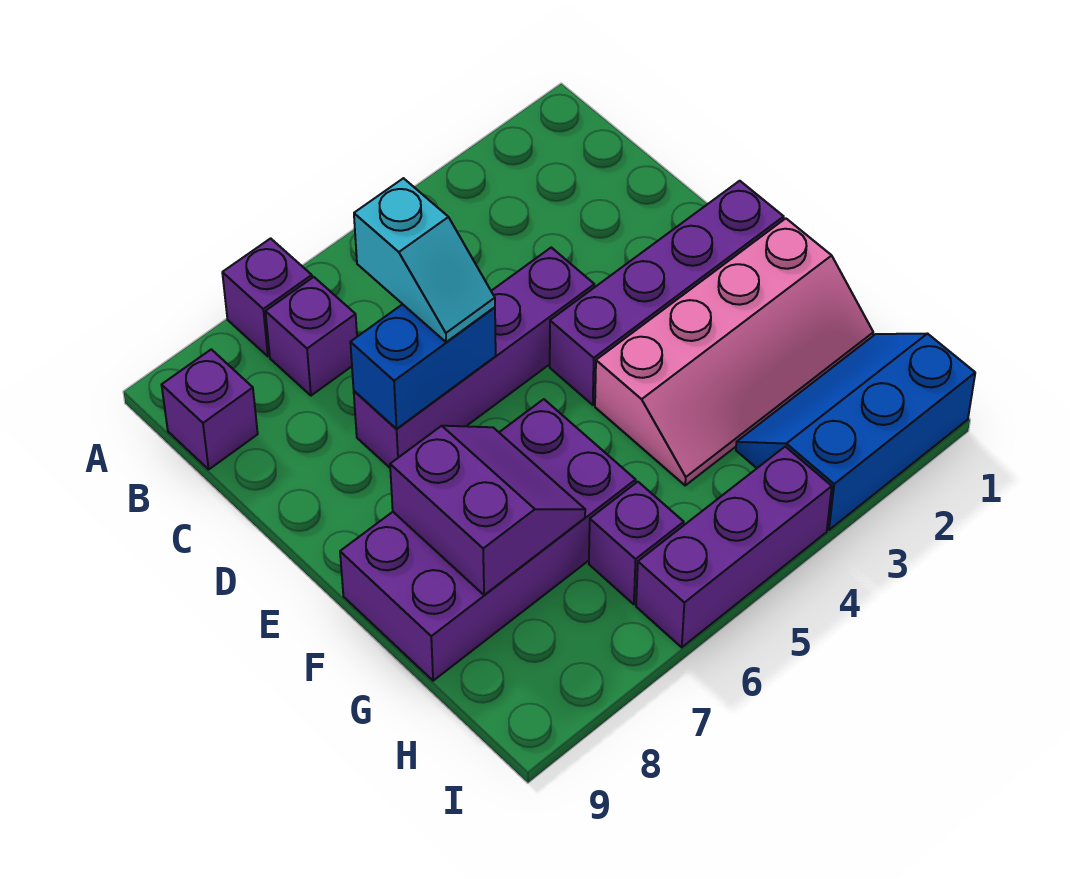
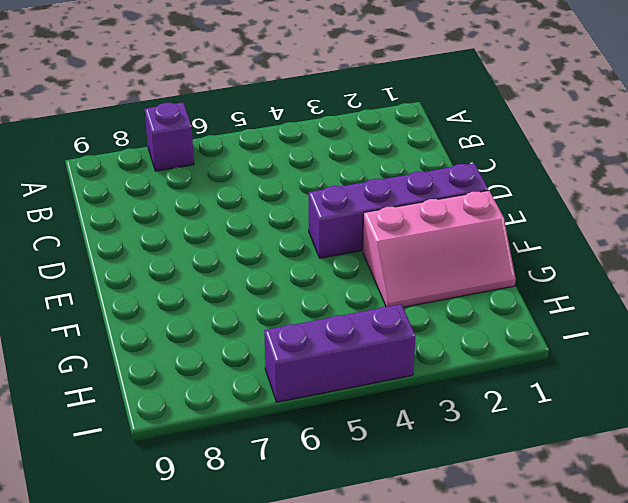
pink slope F1:G3 level 1 top F -> pink slope F1:G4 level 1 top F
none -> purple brick B7 level 1
none -> purple brick B9 level 1
none -> purple brick D4:D7 level 1

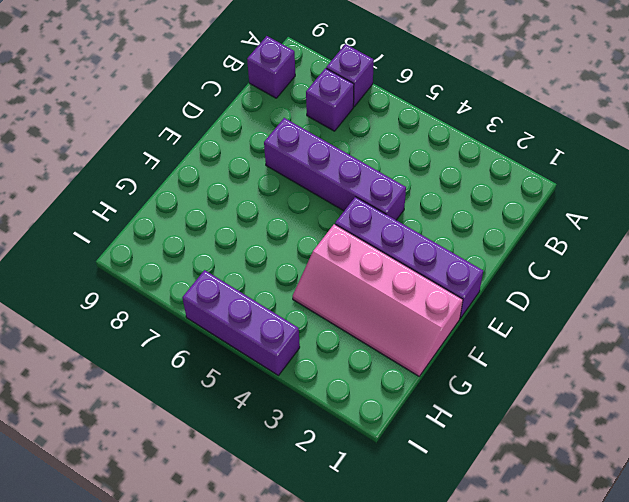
none -> purple brick F6:G9 level 1
none -> blue slope H1:I3 level 1 top I
none -> purple brick H6 level 1

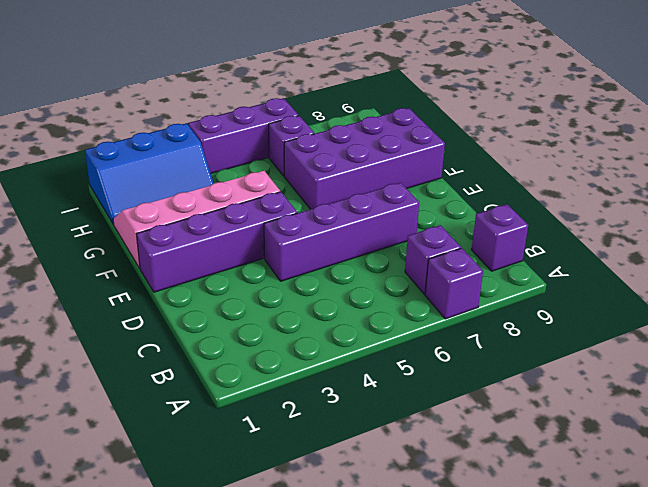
none -> blue brick D6:D7 level 2
none -> purple slope F7:G8 level 2 top 8
none -> cyan slope C6:D6 level 3 top C

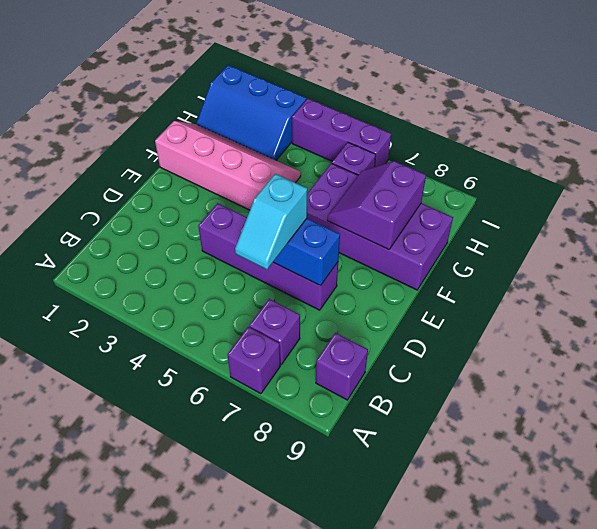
cyan slope C6:D6 level 3 top D -> cyan slope C6:D6 level 3 top C
none -> purple brick E1:E4 level 1

